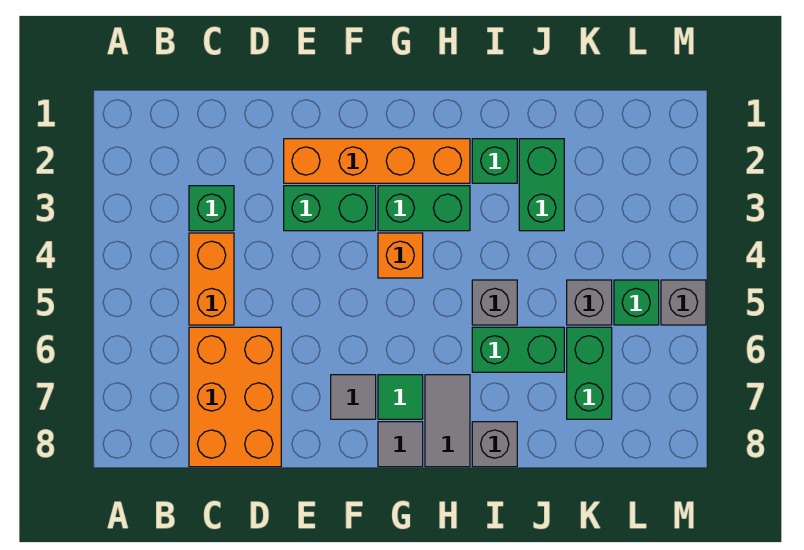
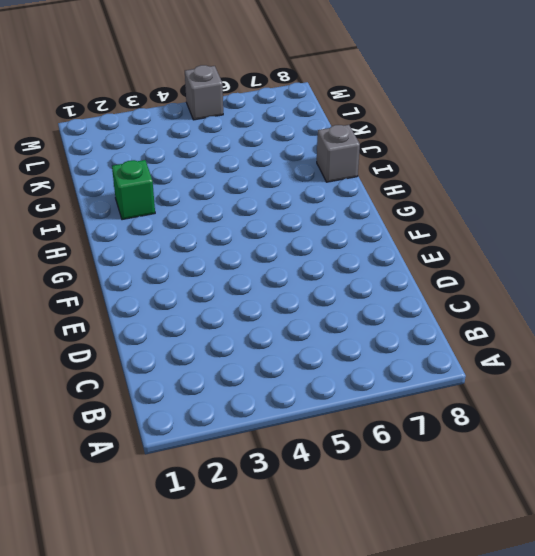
none -> green brick C3 level 1
none -> orange brick C4:C5 level 1
none -> orange brick C6:D8 level 1

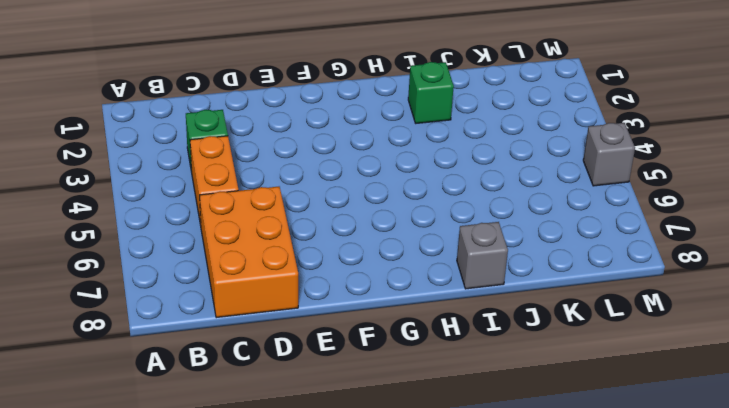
none -> orange brick E2:H2 level 1
none -> green brick E3:F3 level 1
none -> grey tile F7 level 1

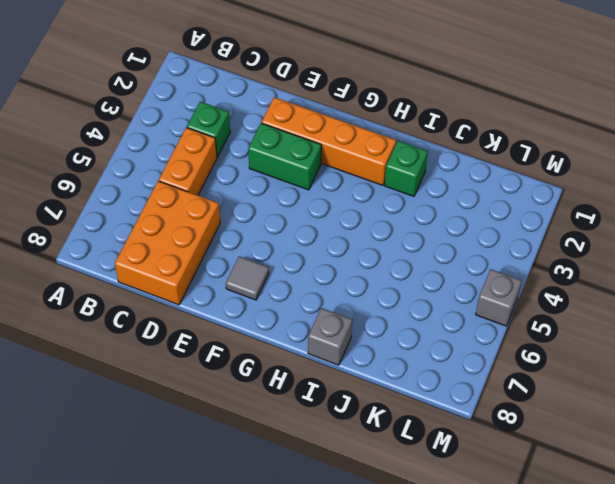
none -> green brick G3:H3 level 1
none -> orange brick G4 level 1
none -> green tile G7 level 1

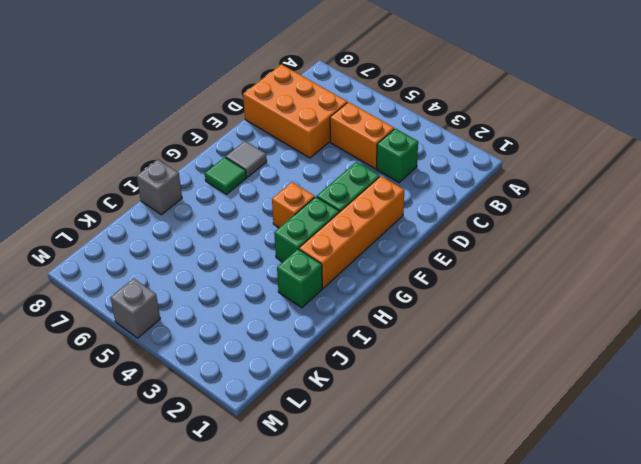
none -> grey tile G8 level 1
none -> grey tile H7:H8 level 1
none -> grey brick I5 level 1

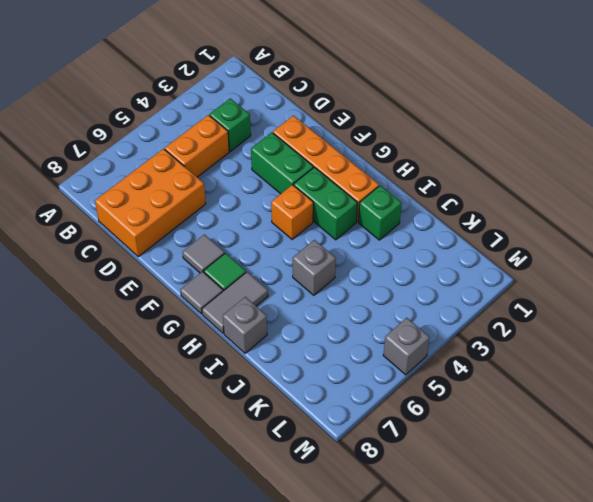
none -> green brick I6:J6 level 1
none -> green brick J2:J3 level 1
none -> grey brick K5 level 1

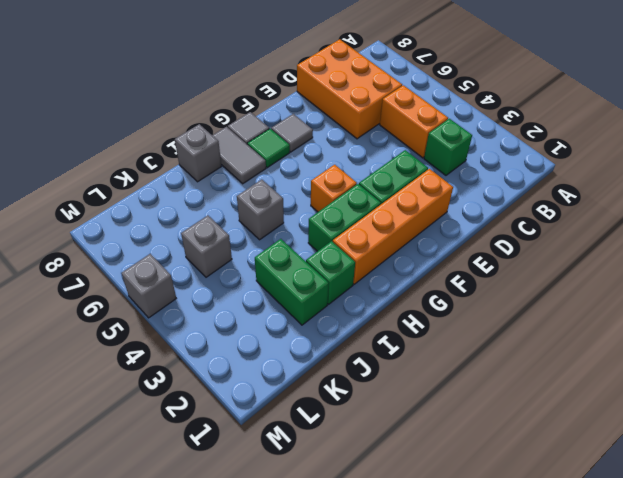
none -> green brick I6:J6 level 1
none -> green brick K6:K7 level 1
none -> green brick L5 level 1

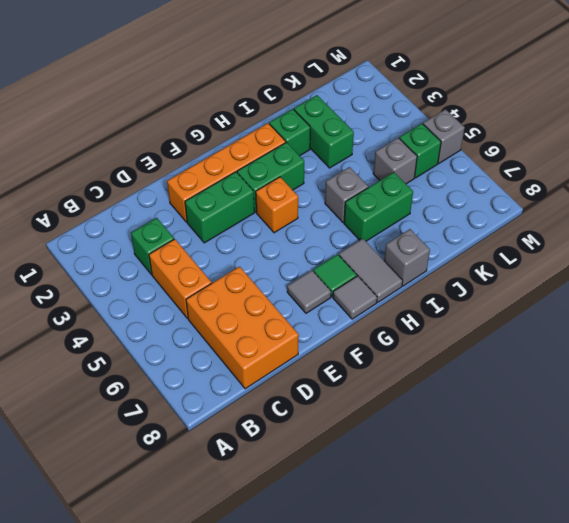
none -> green brick K6:K7 level 1

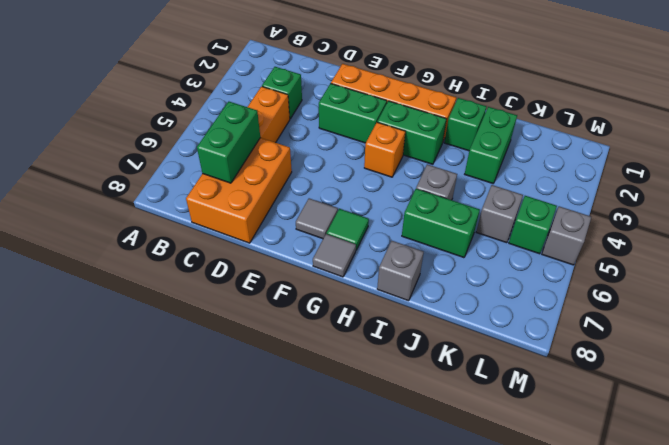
green brick C6:C7 level 2 -> green brick K6:K7 level 1
none -> grey tile H7:H8 level 1

